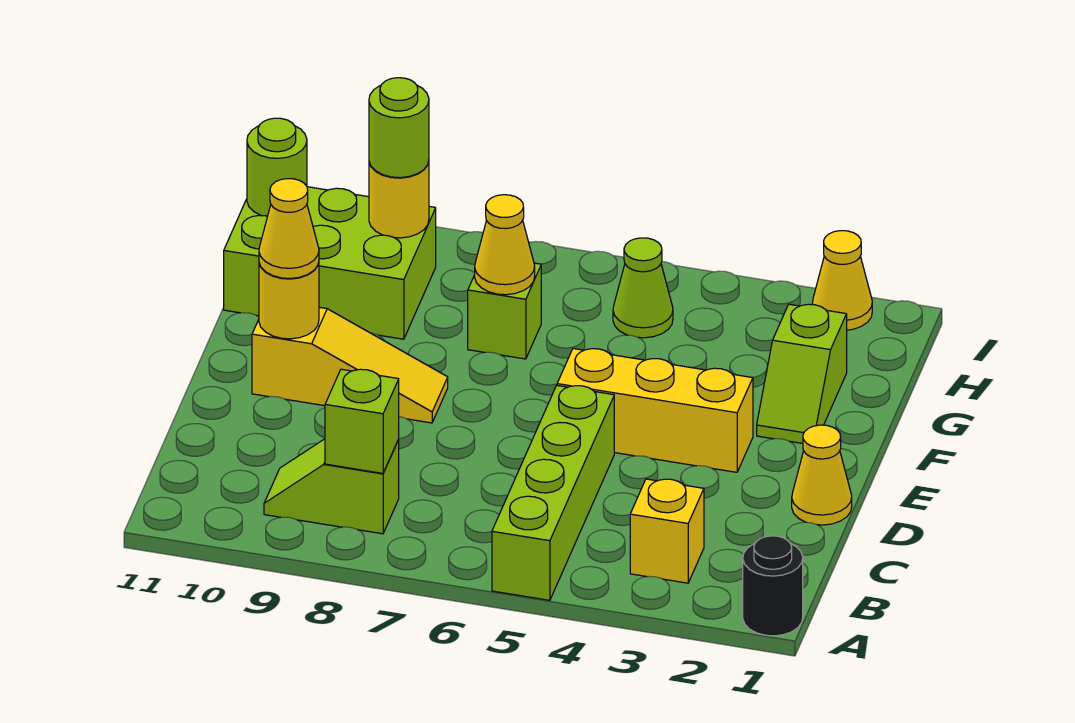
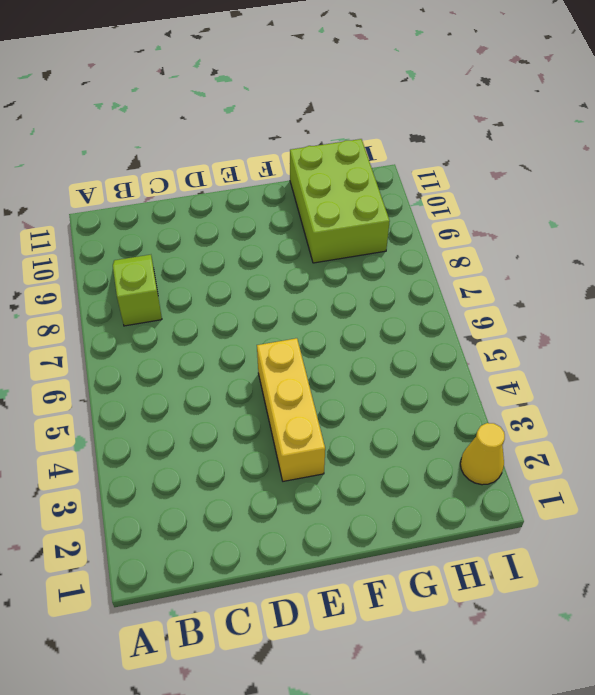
none -> black round brick A1 level 1
none -> lime brick A5:D5 level 1
none -> yellow brick B3 level 1

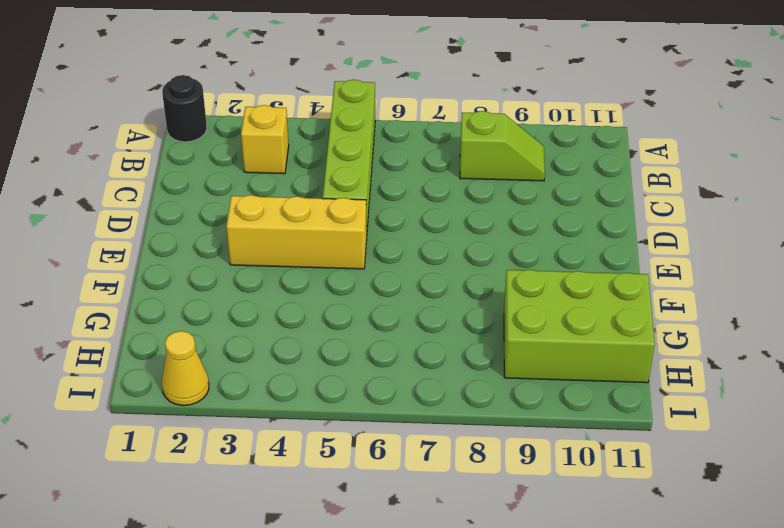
none -> yellow cone D1 level 1
none -> yellow slope E8:E10 level 1 top 10
none -> lime slope F2:G2 level 1 top G

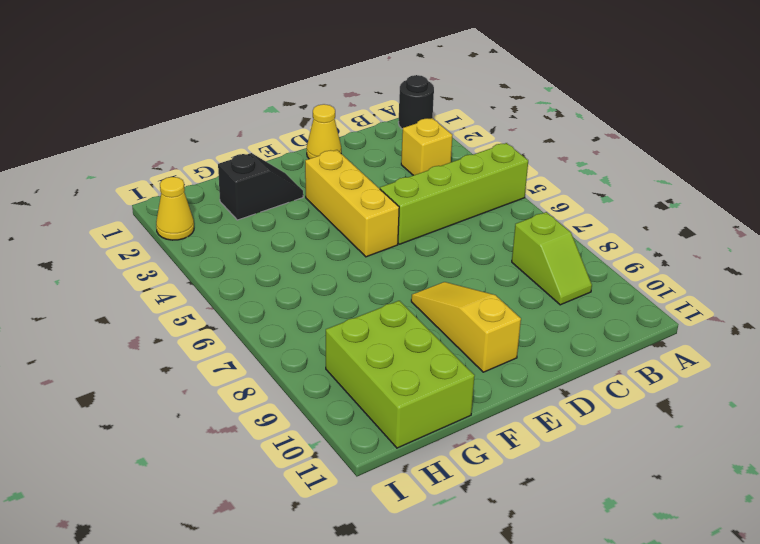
black slope F2:G2 level 1 top G -> lime slope F2:G2 level 1 top G
none -> lime brick G7 level 1
none -> lime cone H5 level 1
none -> lime brick B8 level 2

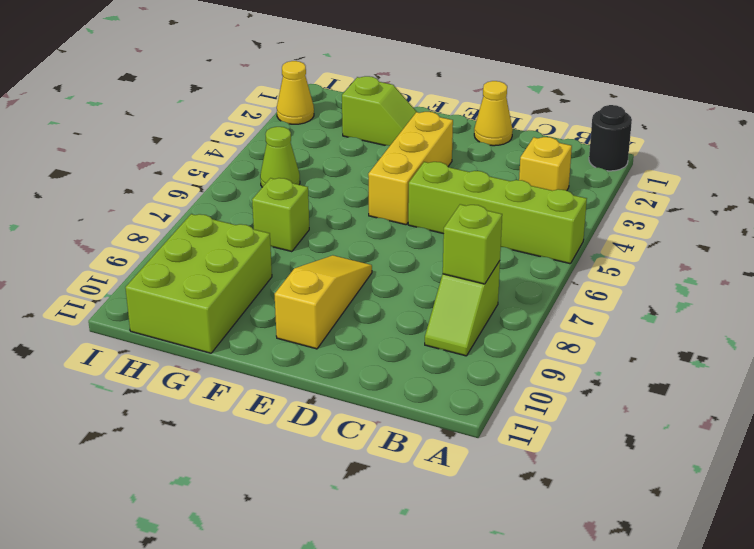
none -> yellow round brick E10 level 2
none -> yellow cone G7 level 2
none -> yellow round brick H9 level 2

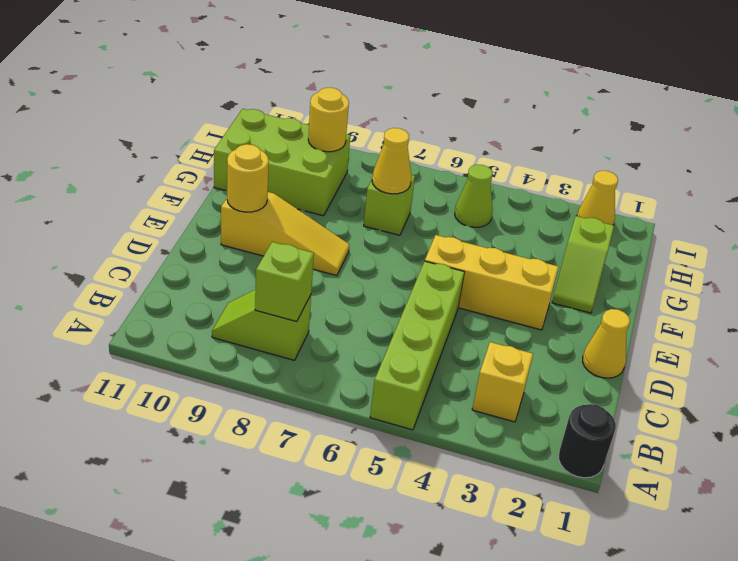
none -> lime round brick H11 level 2
none -> yellow cone E10 level 3
none -> lime round brick H9 level 3

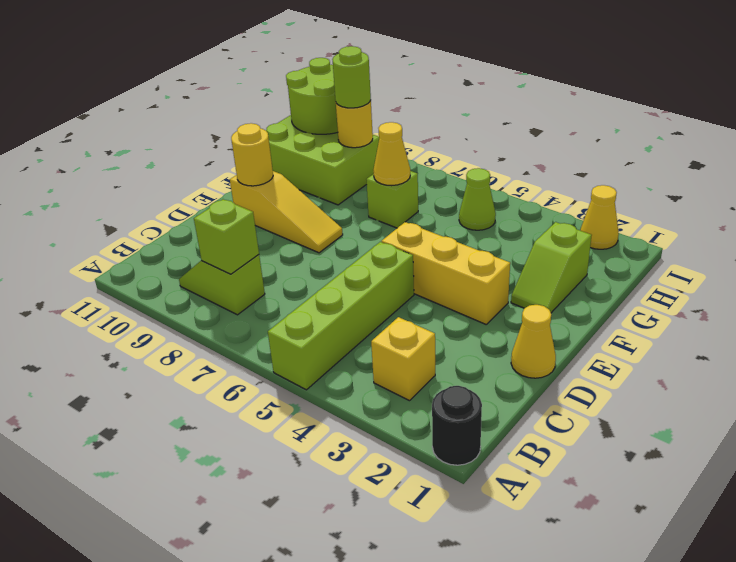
lime round brick H10:I11 level 2 -> lime round brick H11 level 2
none -> yellow cone E10 level 3

